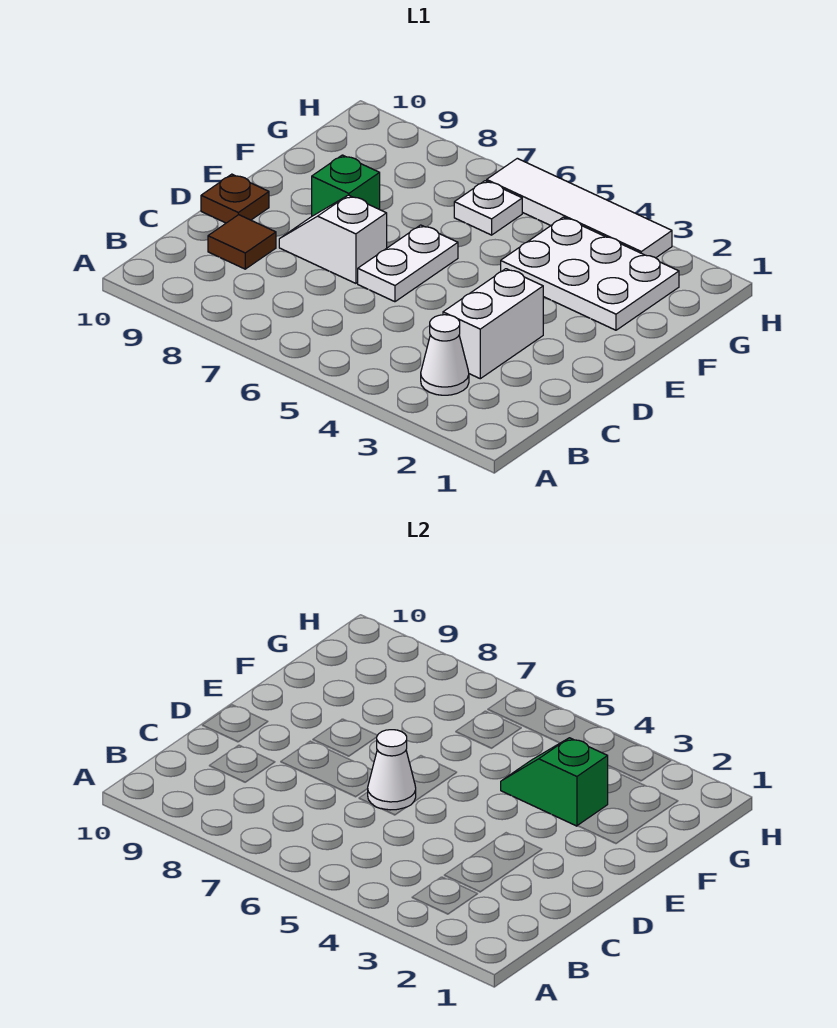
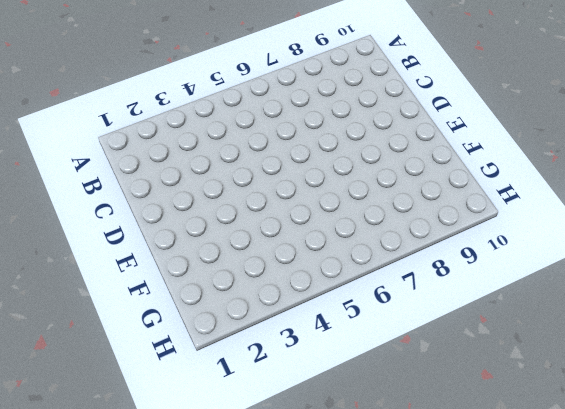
none -> white cone B3 level 1
none -> white brick C3:D3 level 1
none -> brown tile C9 level 1

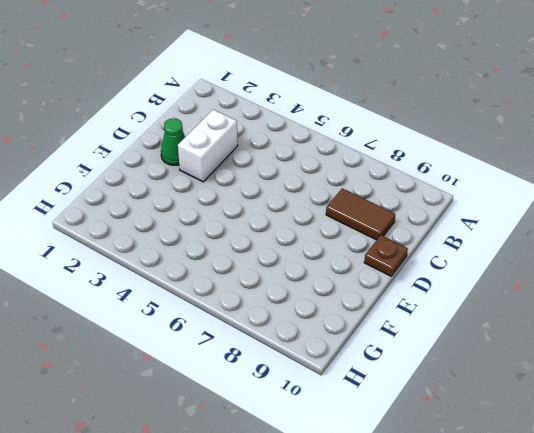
brown tile C8:C9 level 1 -> brown tile C9 level 1
green cone D2 level 1 -> none
none -> white cone B3 level 1
none -> white plate D6:E6 level 1
none -> white slope D7:D8 level 1 top 7

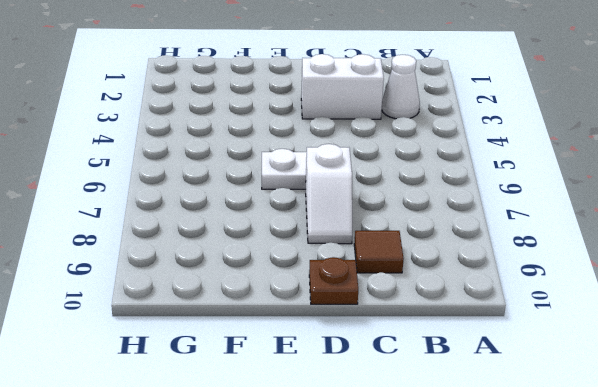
none -> green brick E8 level 1
none -> white plate F2:G4 level 1
none -> white plate G6 level 1

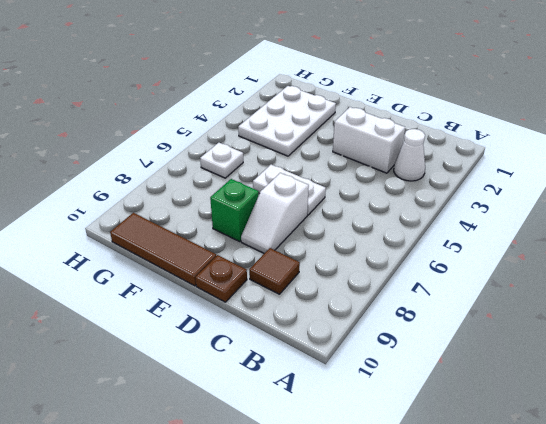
brown tile E10:G10 level 1 -> none
none -> white tile H3:H6 level 1
none -> white cone D6 level 2
none -> green slope F3:F4 level 2 top 3

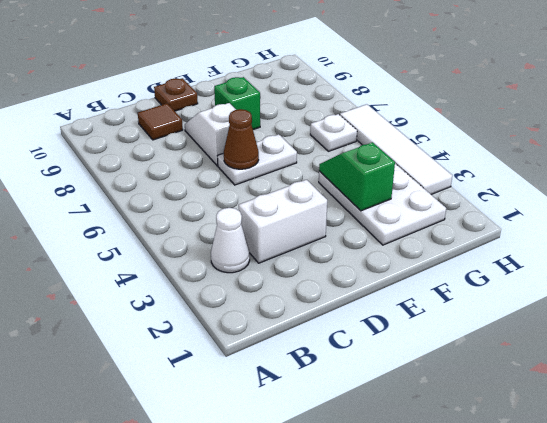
brown cone D6 level 2 -> white cone D6 level 2

